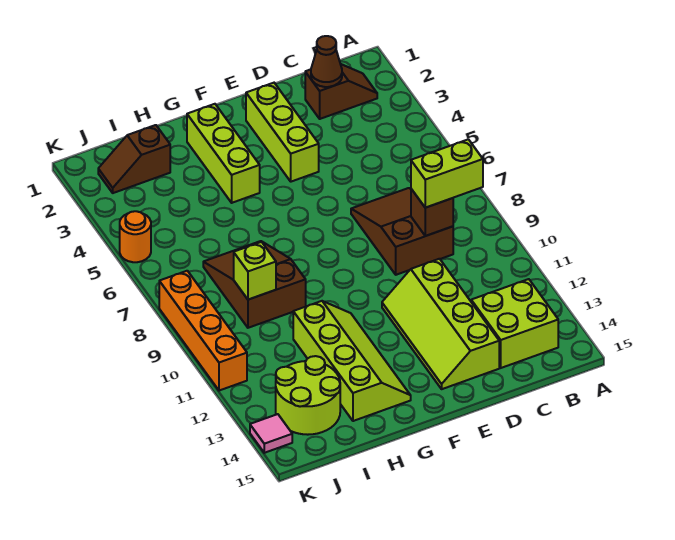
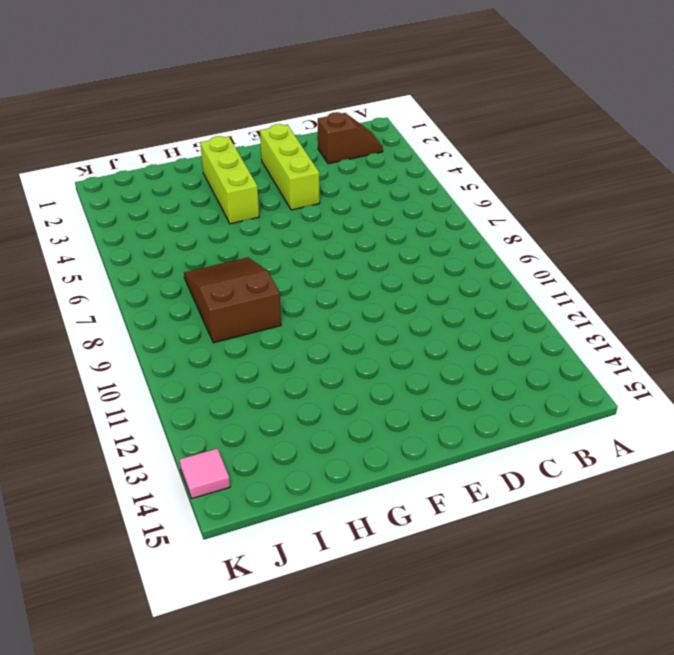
none -> lime brick B13:C14 level 1
none -> brown slope C7:D9 level 1 top 9
none -> lime slope D11:E14 level 1 top D

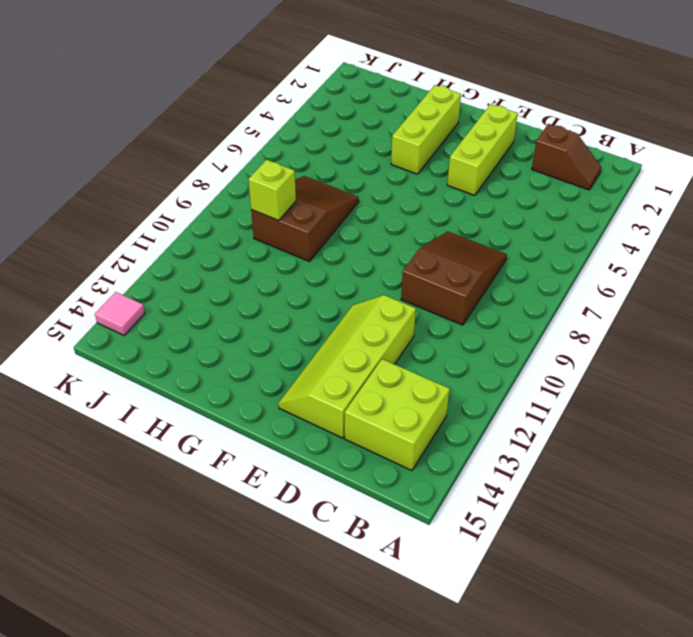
none -> lime slope G11:H14 level 1 top H
none -> brown slope I2:J2 level 1 top I
none -> lime round brick I13:J14 level 1

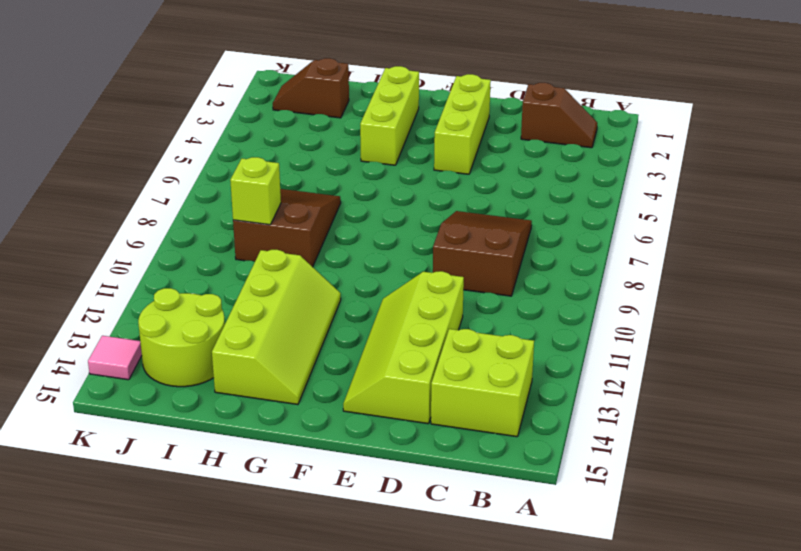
none -> orange round brick K5 level 1
none -> orange brick K8:K11 level 1
none -> brown cone C2 level 2

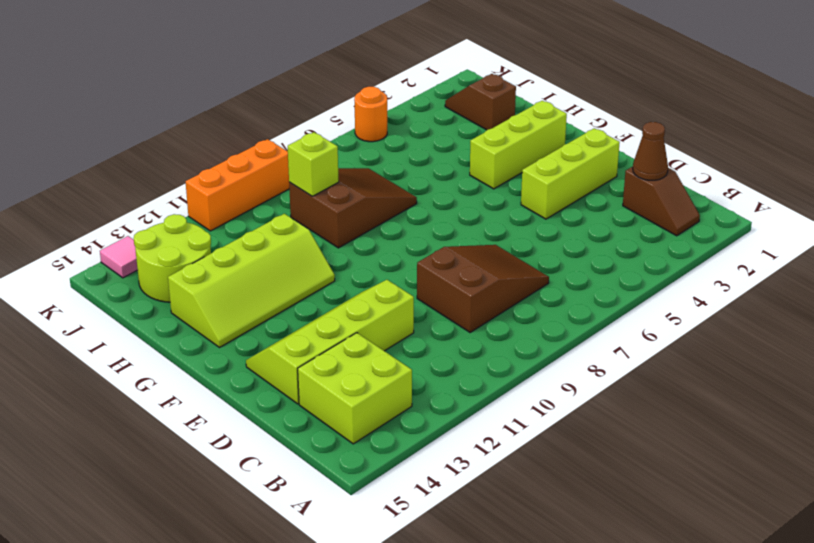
orange brick K9:K11 level 1 -> orange brick K8:K11 level 1
none -> brown brick C9 level 2
none -> lime brick B9:C9 level 3

